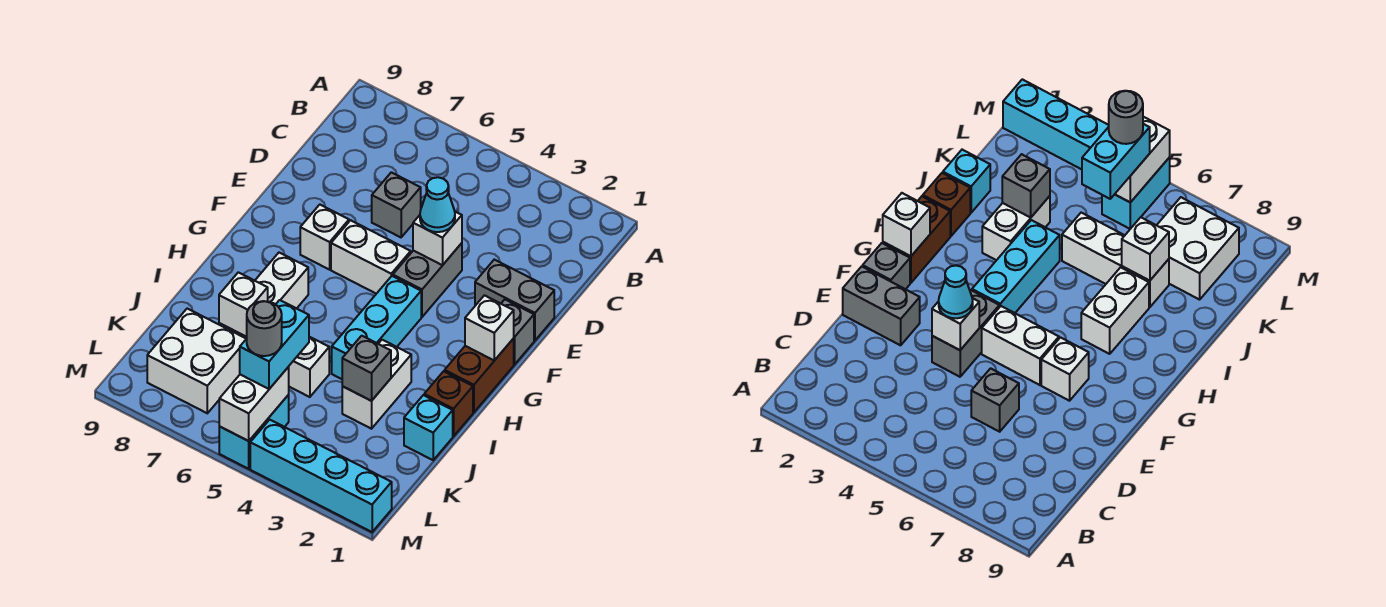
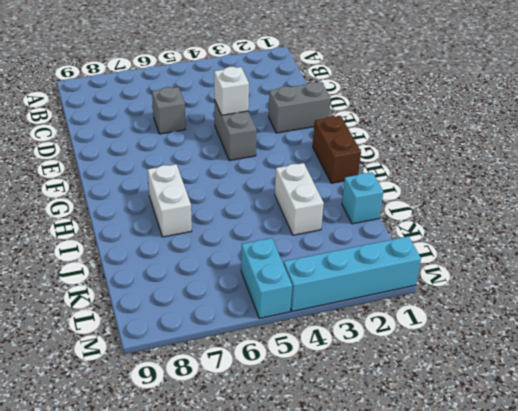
none -> grey brick F1 level 1
none -> white brick F5:F6 level 1
none -> white brick F7 level 1

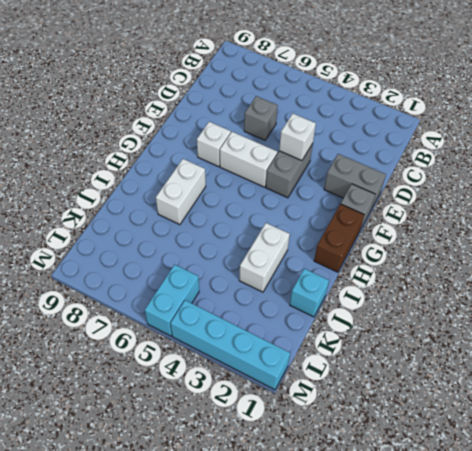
none -> cyan brick G4:I4 level 1
none -> brown brick I1 level 1
none -> white brick J5:J7 level 1

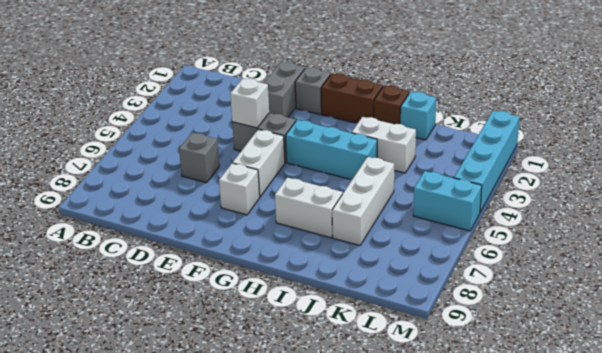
none -> white brick K7:L8 level 1
none -> white brick G1 level 2
none -> grey brick J3 level 2

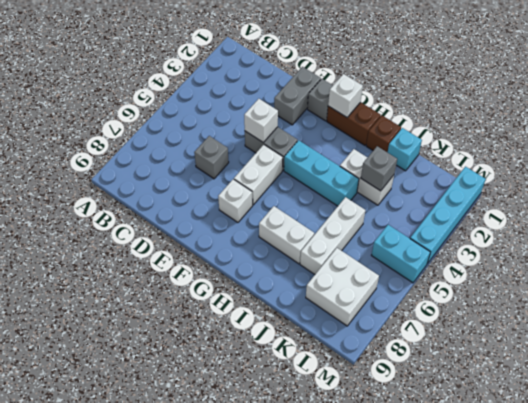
none -> white brick J7 level 2
none -> white brick L5:M5 level 2
none -> cyan cone E4 level 3

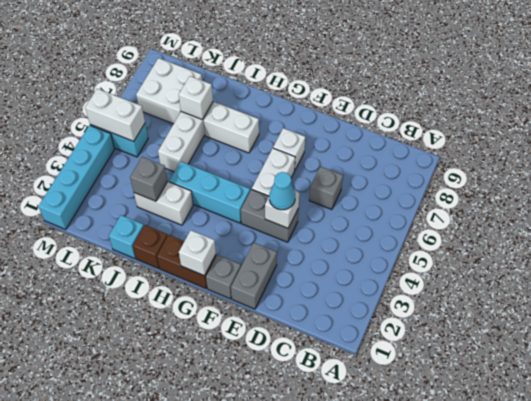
none -> cyan brick K5:L5 level 3
none -> grey round brick L5 level 4

